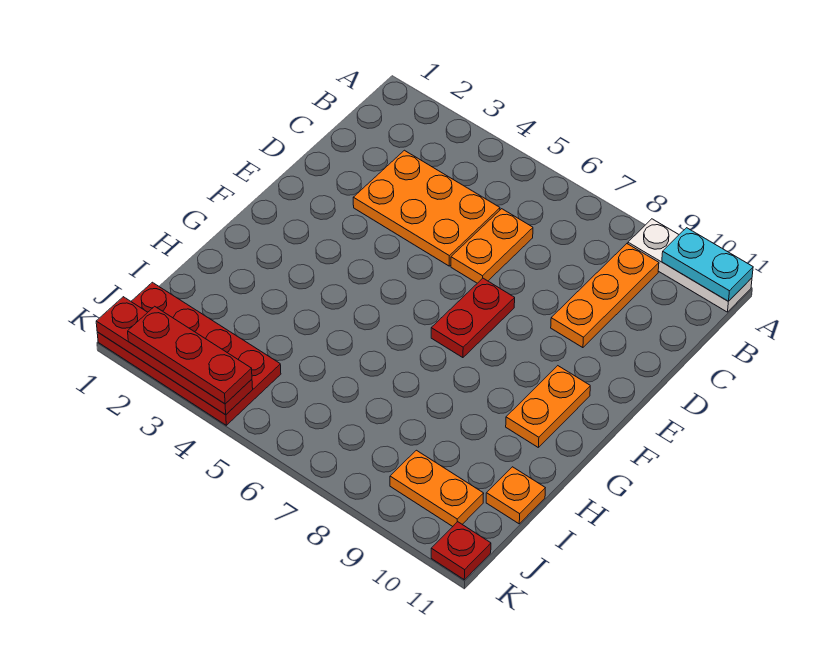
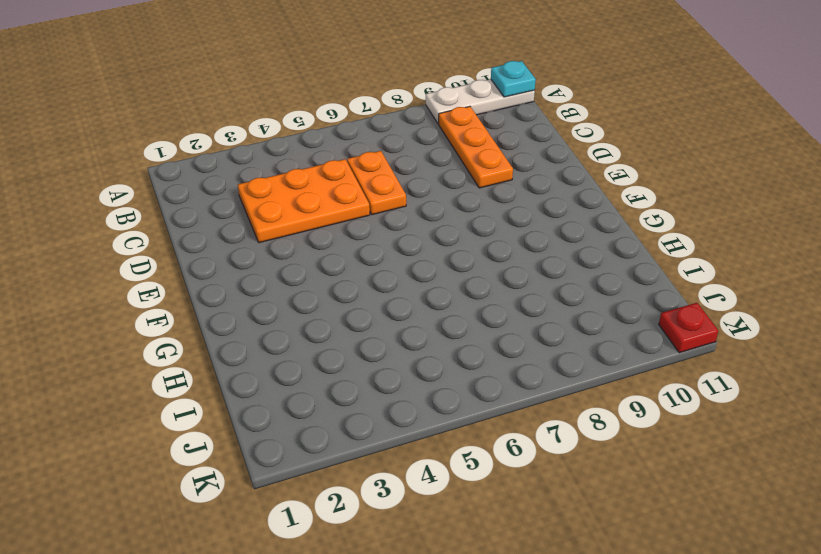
cyan plate A11 level 2 -> cyan plate A10:A11 level 2
none -> red plate E7:F7 level 1
none -> orange plate F10:G10 level 1
none -> orange plate I11 level 1

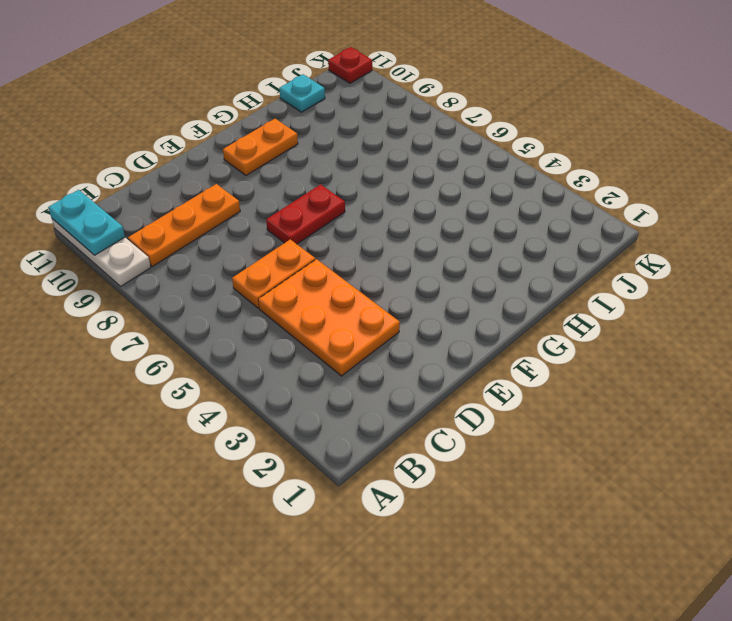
cyan plate I11 level 1 -> orange plate I11 level 1
none -> red plate J1:K4 level 1
none -> orange plate J9:J10 level 1
none -> red plate K1:K4 level 2

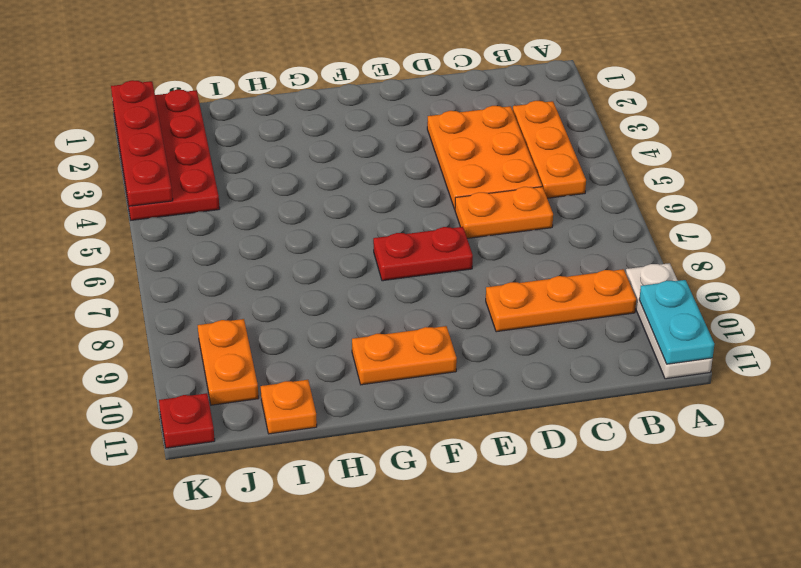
orange plate B3:B5 level 1 -> none
none -> red plate K2:K4 level 3

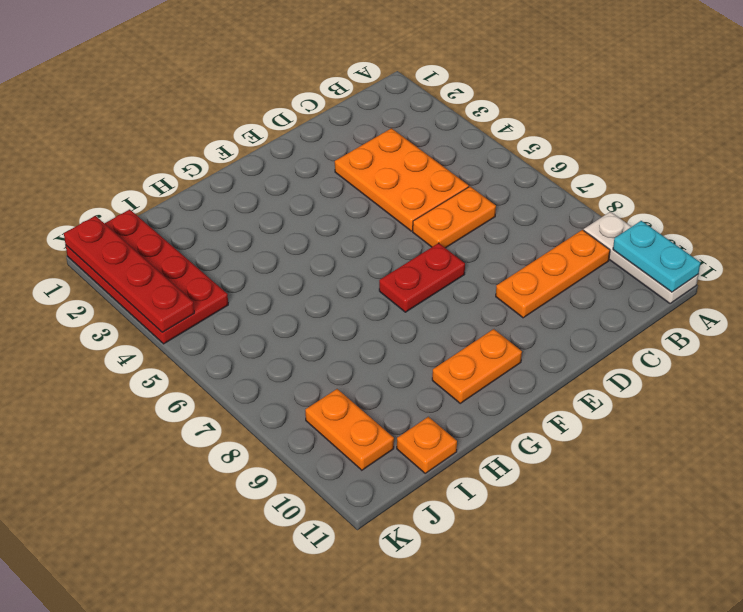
none -> red plate K11 level 1
none -> red plate K2:K4 level 3

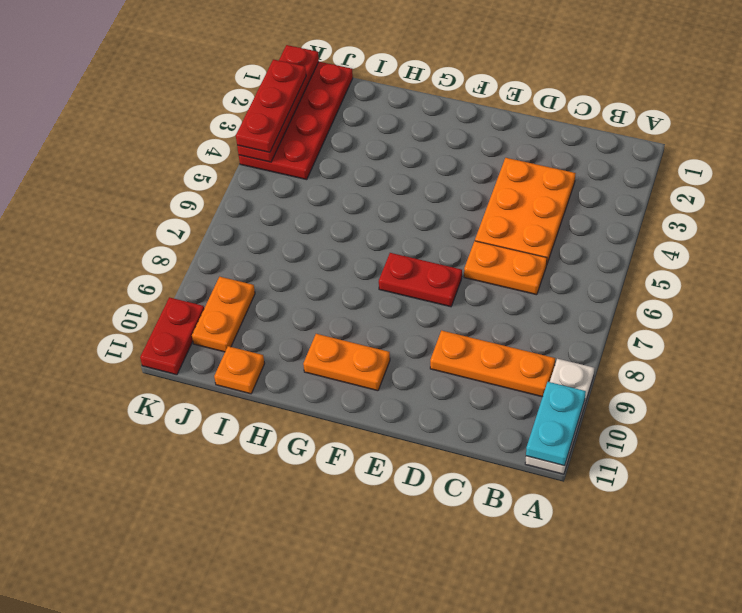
red plate K10:K11 level 1 -> red plate K11 level 1

